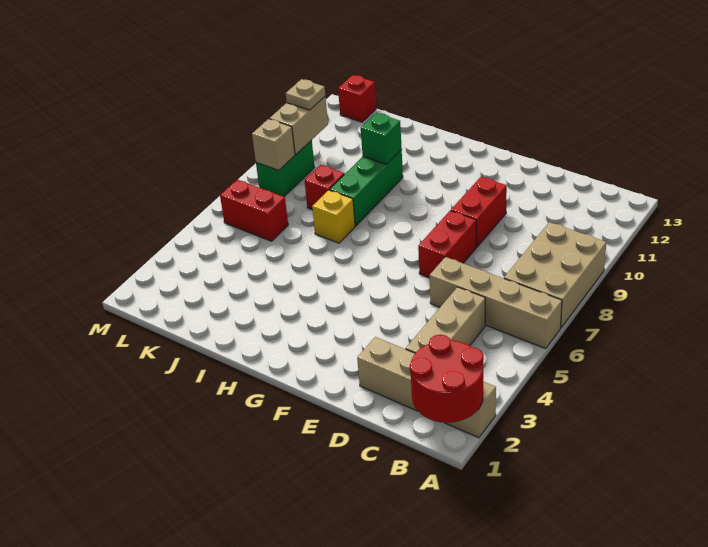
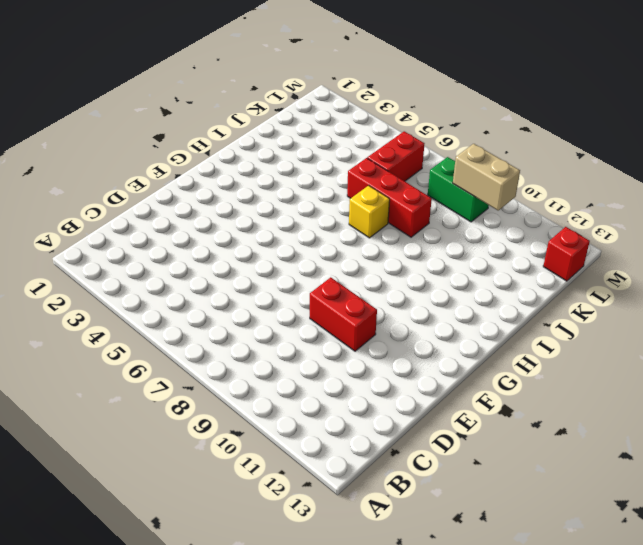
red brick J6:J8 level 1 -> red brick J8 level 1
none -> tan brick A2:D2 level 1
none -> tan brick A6:D6 level 1
none -> tan brick A7:B9 level 1

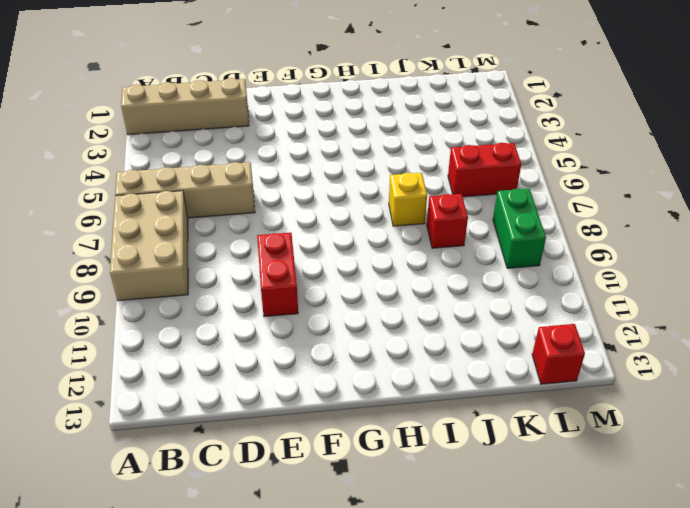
none -> tan brick C3:C5 level 1
none -> red brick E7:E8 level 1
none -> green brick I8:I10 level 1

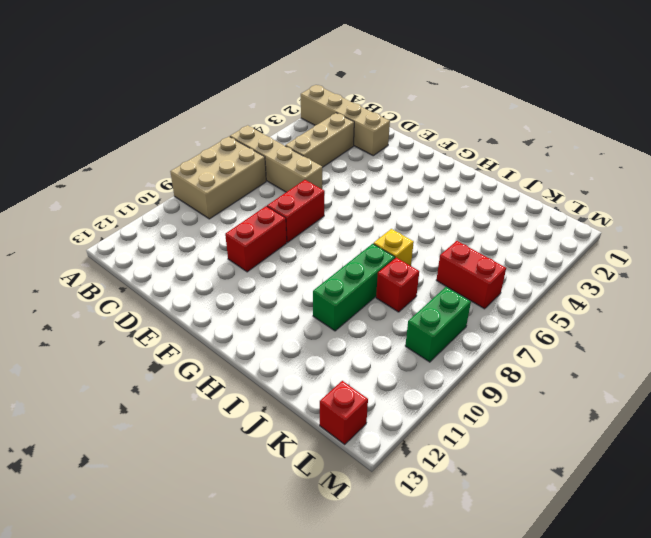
none -> red round brick A1:B2 level 2
none -> green brick I10 level 2
none -> tan brick L8 level 2

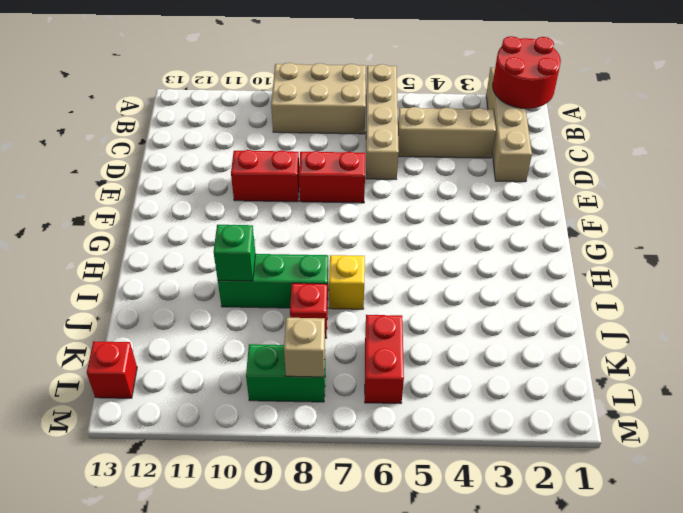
none -> tan brick L9:L10 level 2
none -> tan plate L10 level 3

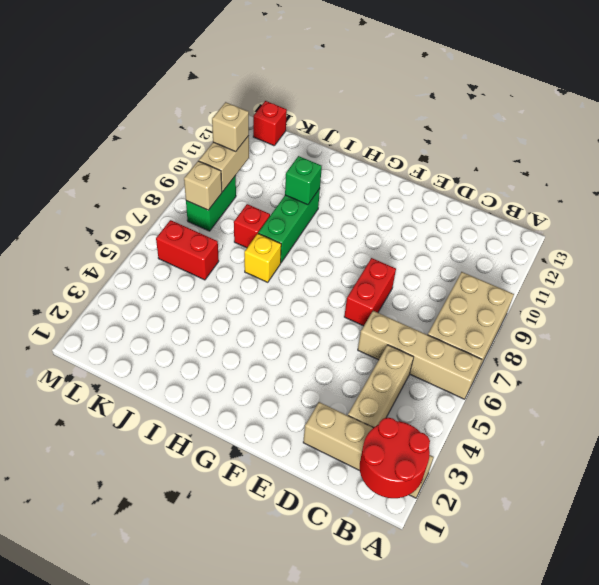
tan brick L10 level 3 -> tan plate L10 level 3
none -> red brick E9:E10 level 1

